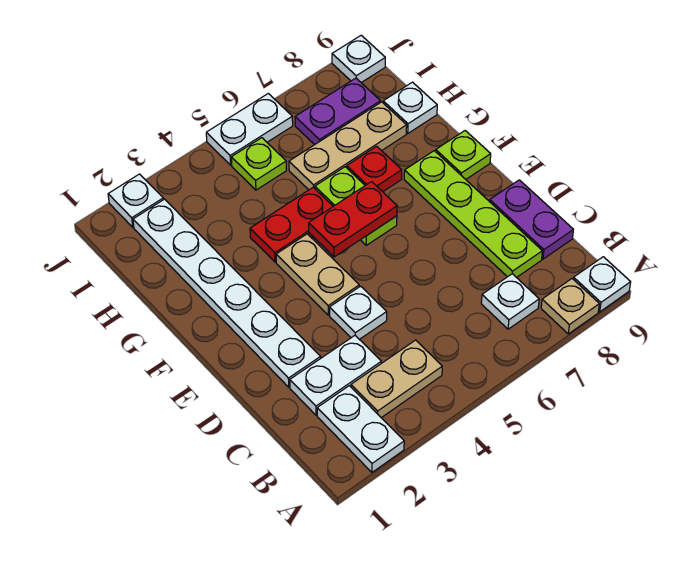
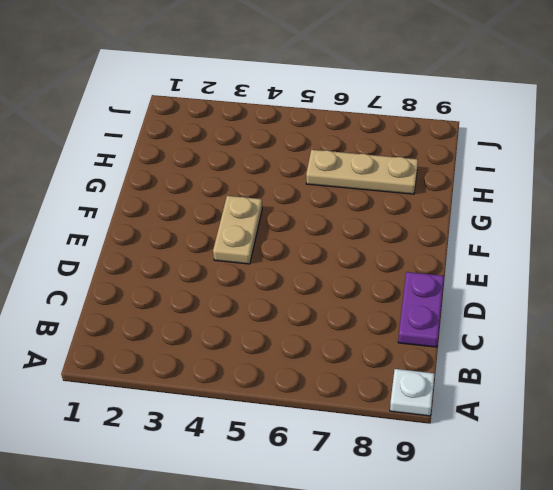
none -> white plate A2:B2 level 1
none -> tan plate A8 level 1
none -> tan plate B3:B4 level 1

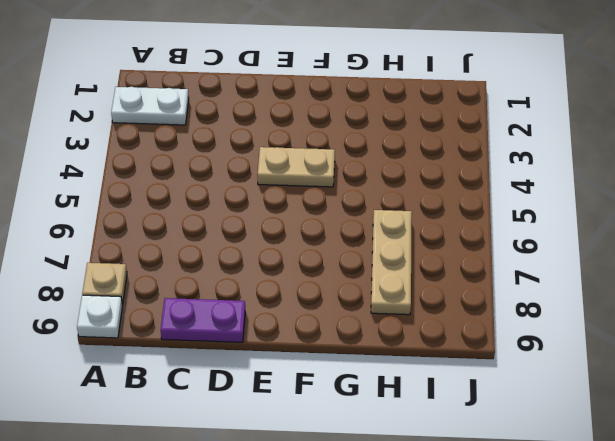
none -> tan plate B3:B4 level 1
none -> white plate B7 level 1
none -> white plate C2:C3 level 1

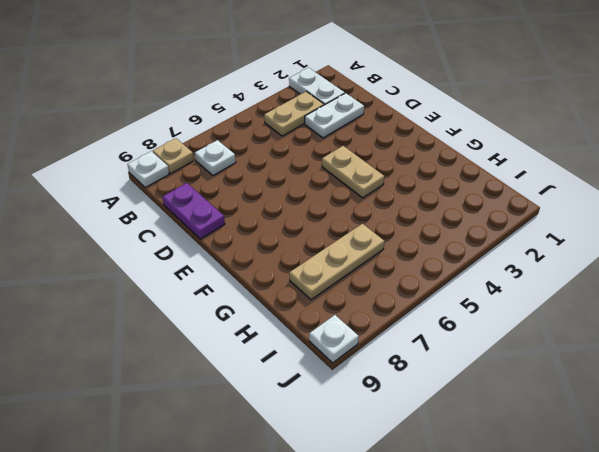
none -> lime plate C8:F8 level 1
none -> white plate D2:I2 level 1
none -> white plate D4 level 1

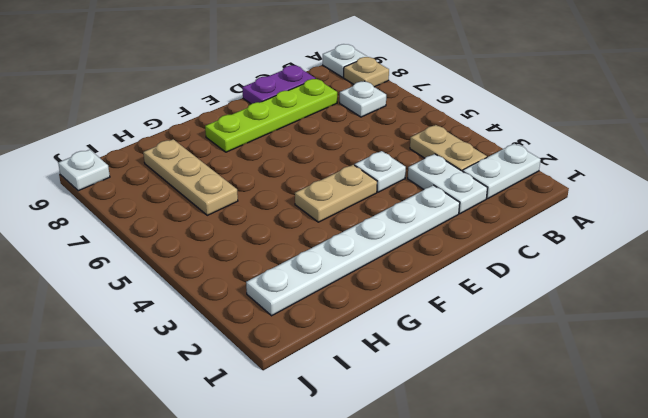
none -> lime plate F6:G6 level 1
none -> lime plate F9 level 1
none -> red plate G4:G5 level 1

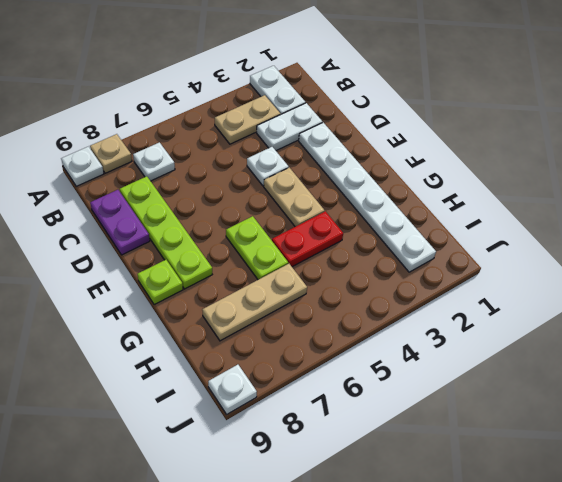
none -> red plate G7 level 1
none -> white plate H9 level 1
none -> lime plate I5 level 1

